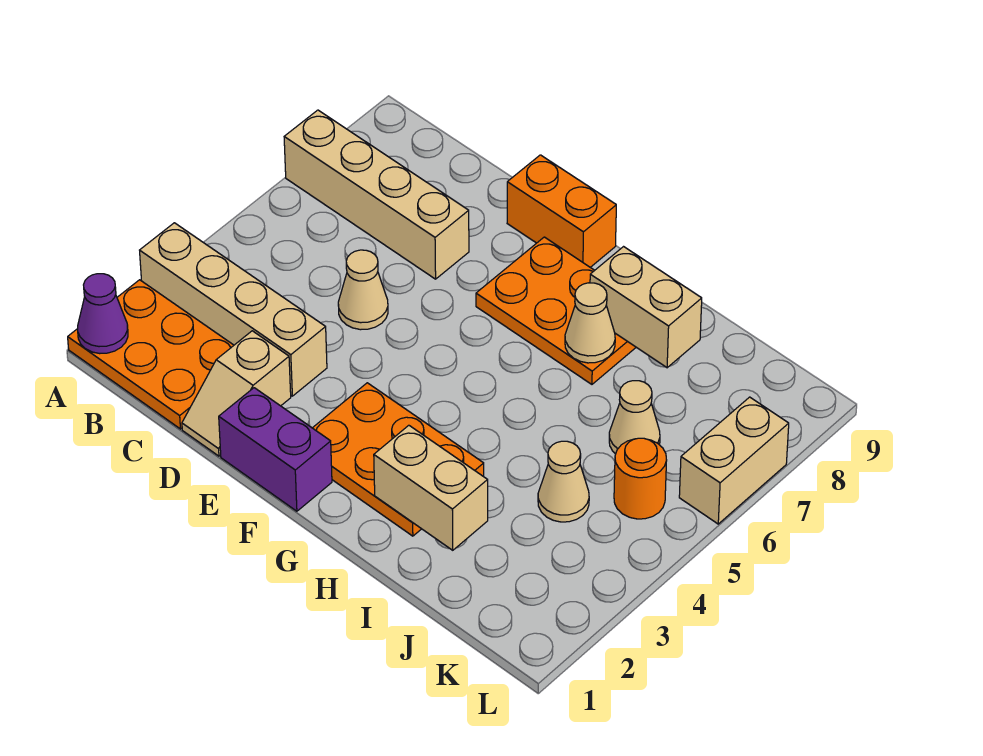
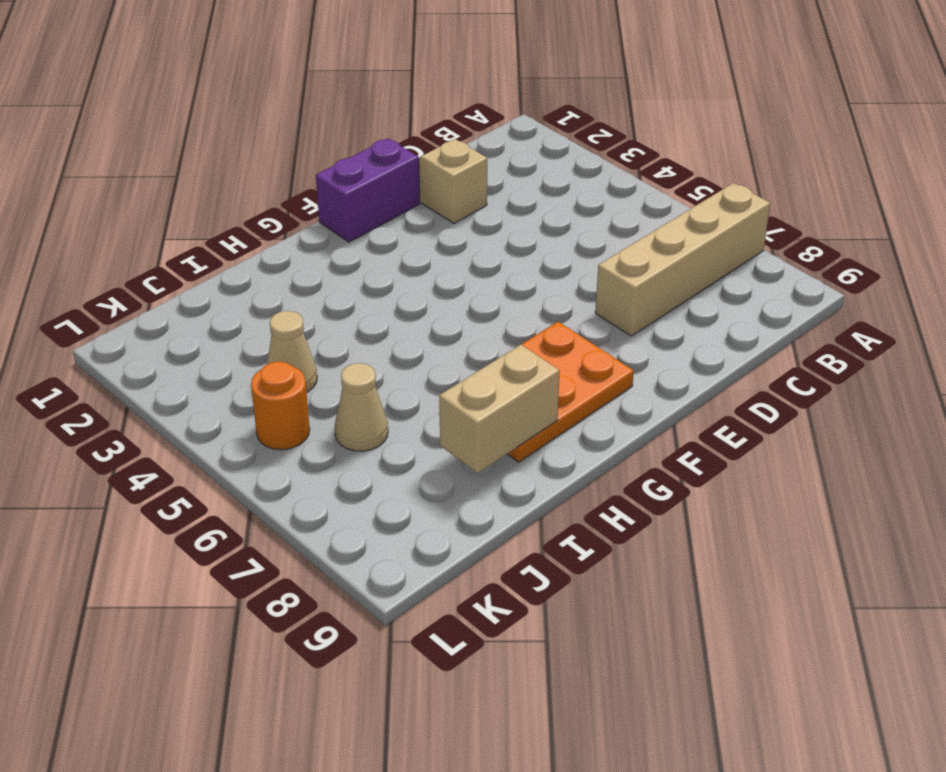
none -> orange plate A1:C2 level 1
none -> tan brick A3:D3 level 1
none -> tan cone D5 level 1

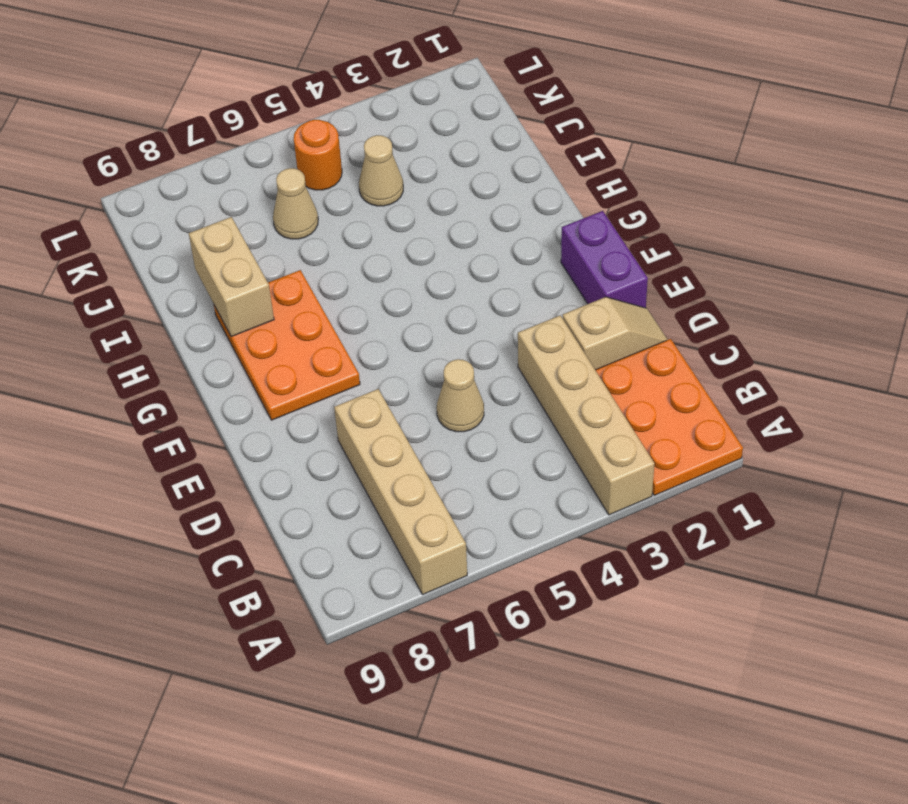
none -> orange brick E9:F9 level 1
none -> orange plate F2:H3 level 1
none -> tan brick L6:L7 level 1

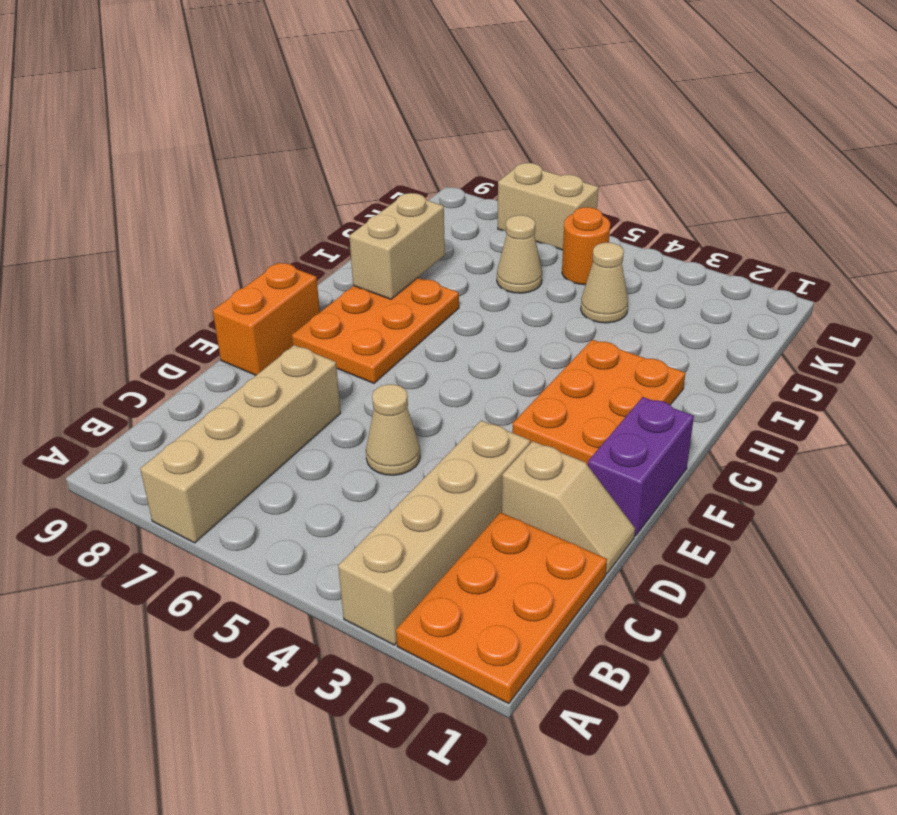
none -> purple cone A1 level 2
none -> tan brick H2:I2 level 2
none -> tan cone H7 level 2

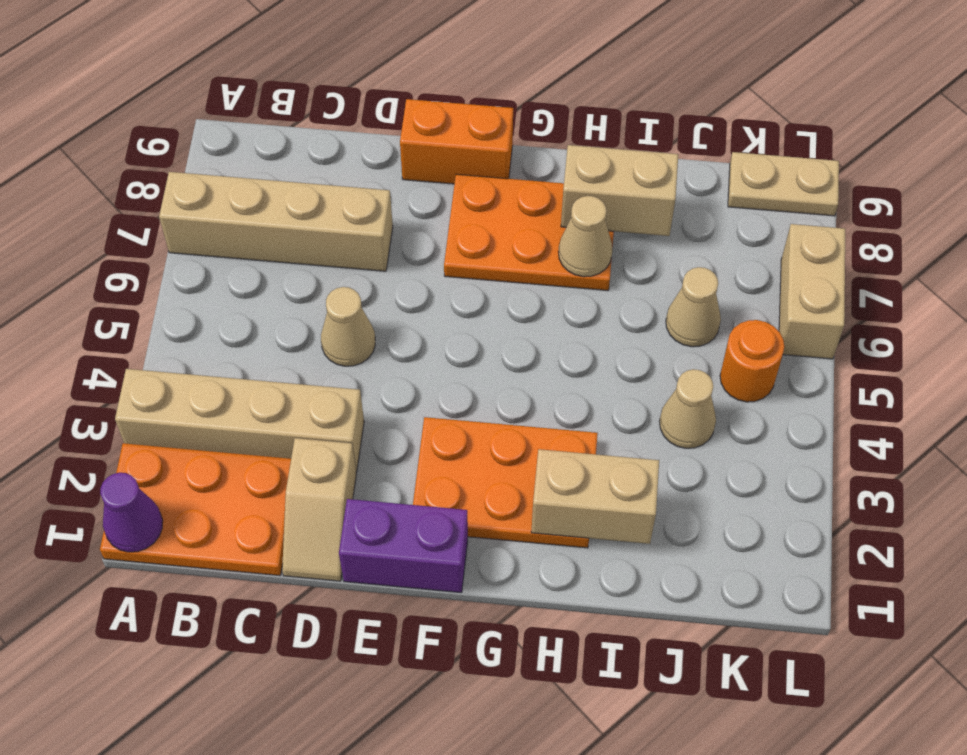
tan plate K9:L9 level 1 -> none

